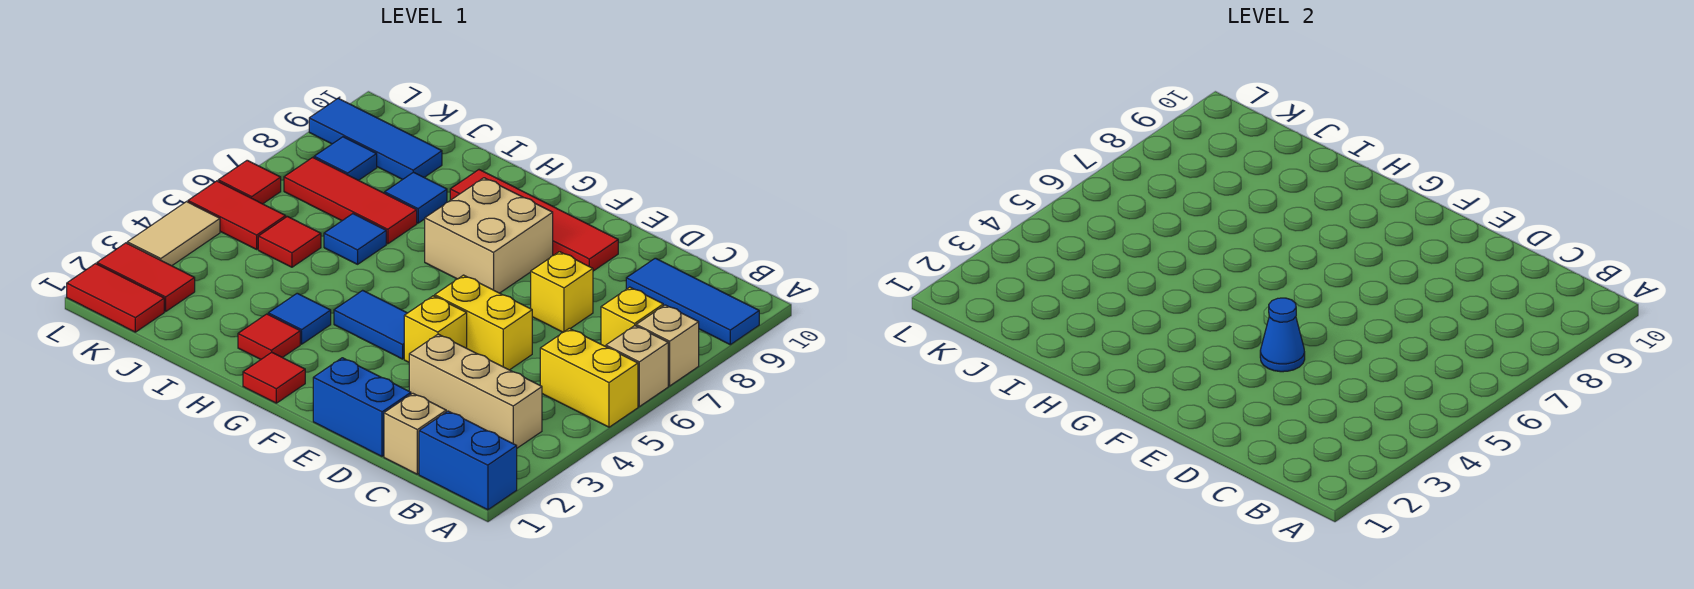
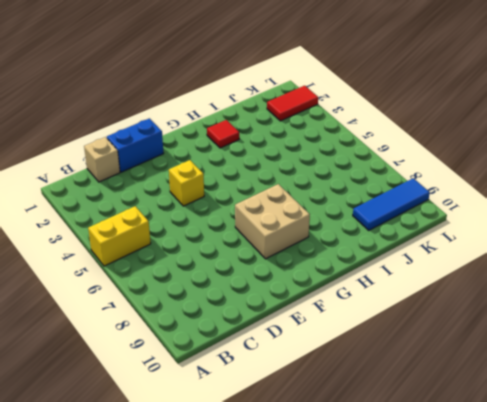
none -> blue brick A1:B1 level 1
none -> tan brick A6 level 1
none -> tan brick A7 level 1
none -> blue tile A9:C9 level 1

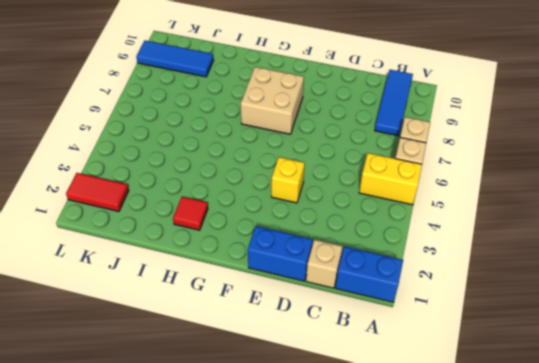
blue tile B8:B10 level 1 -> blue tile A9:C9 level 1
none -> tan brick B3:D3 level 1
none -> yellow brick B7 level 1
none -> yellow brick D5:E5 level 1
none -> yellow brick D7 level 1

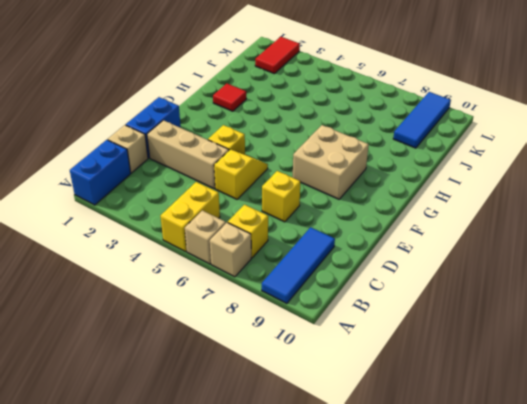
tan brick D2:D4 level 1 -> tan brick B3:D3 level 1
yellow slope D5:E5 level 1 top D -> yellow brick D5:E5 level 1
none -> red tile E9:H9 level 1
none -> blue tile F4:G4 level 1
none -> red tile G1 level 1
none -> blue tile H3 level 1

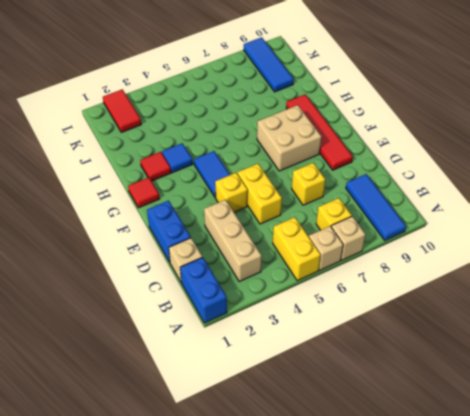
none -> blue tile I6 level 1
none -> red tile I7:K7 level 1
none -> blue tile I8 level 1
none -> red tile J5 level 1

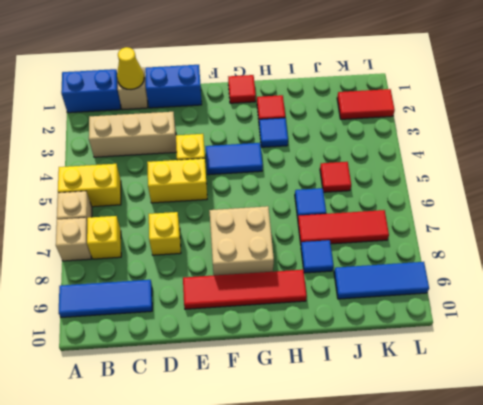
yellow cone C1 level 2 -> none
none -> red tile K1:L1 level 1
none -> red tile K5:L5 level 1
none -> blue tile K8 level 1
none -> tan tile L3:L4 level 1

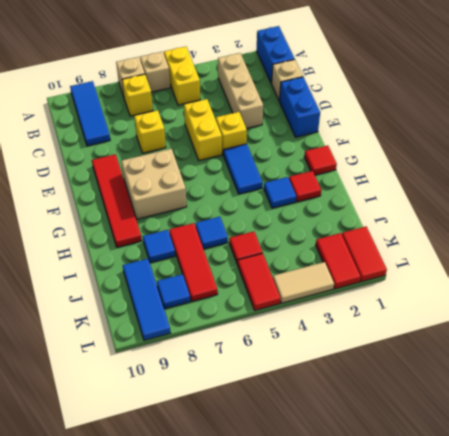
none -> red tile L6 level 1
none -> blue cone E4 level 2

